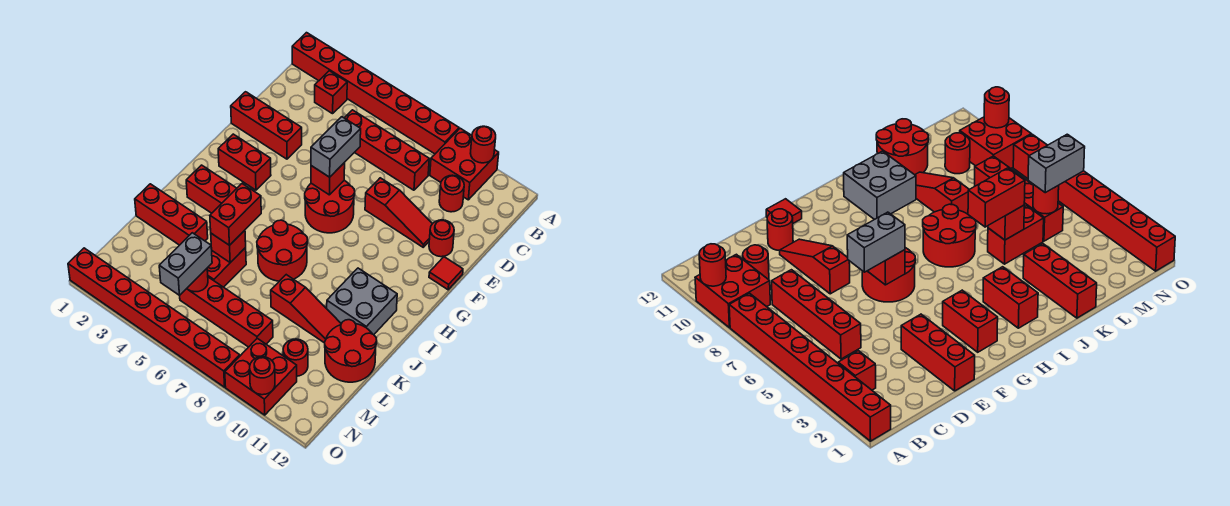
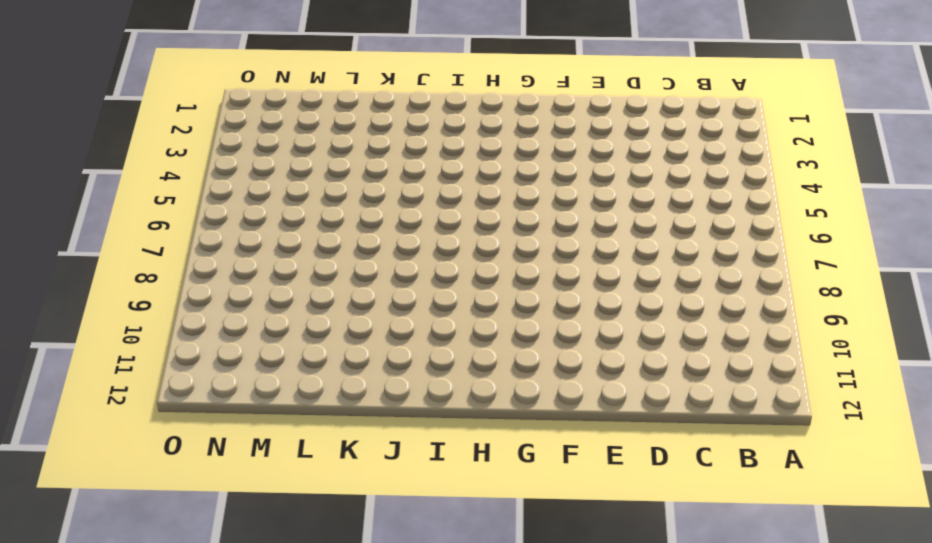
none -> red brick A1:A8 level 1
none -> red brick A9:B10 level 1
none -> red brick B3 level 1
none -> red brick C5:C8 level 1

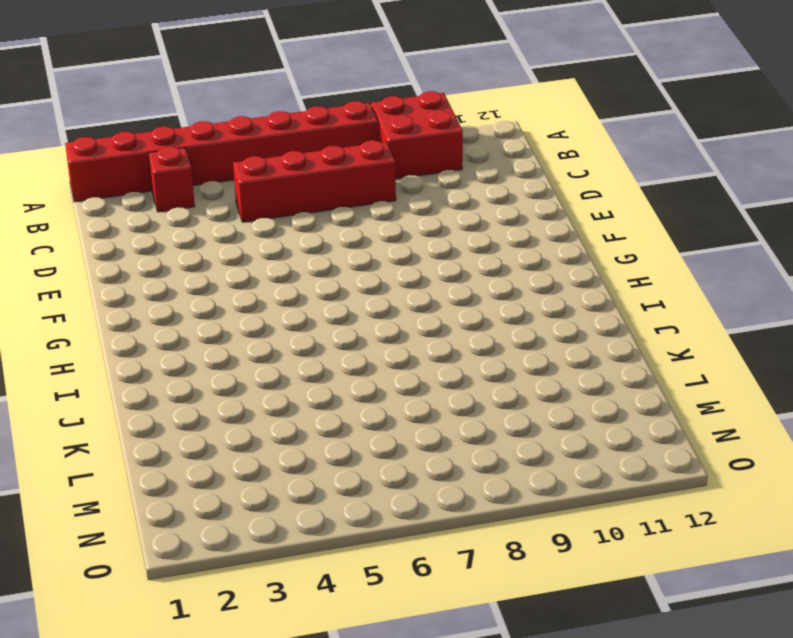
none -> red round brick C10 level 1
none -> red brick E1:E3 level 1
none -> red slope E8:E10 level 1 top 8
none -> red round brick E11 level 1

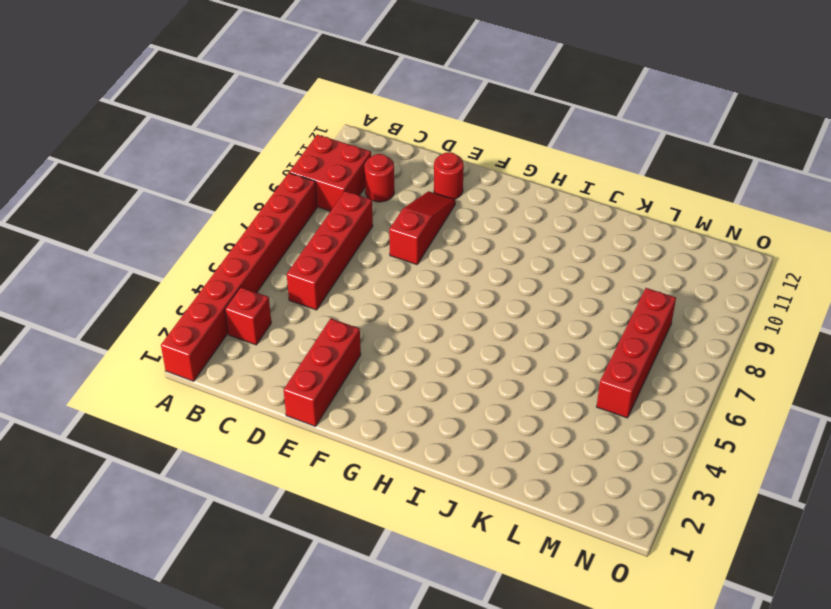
none -> red round brick F6:G7 level 1
none -> red tile F12 level 1
none -> red brick G2:G3 level 1
none -> red brick I2:I3 level 1

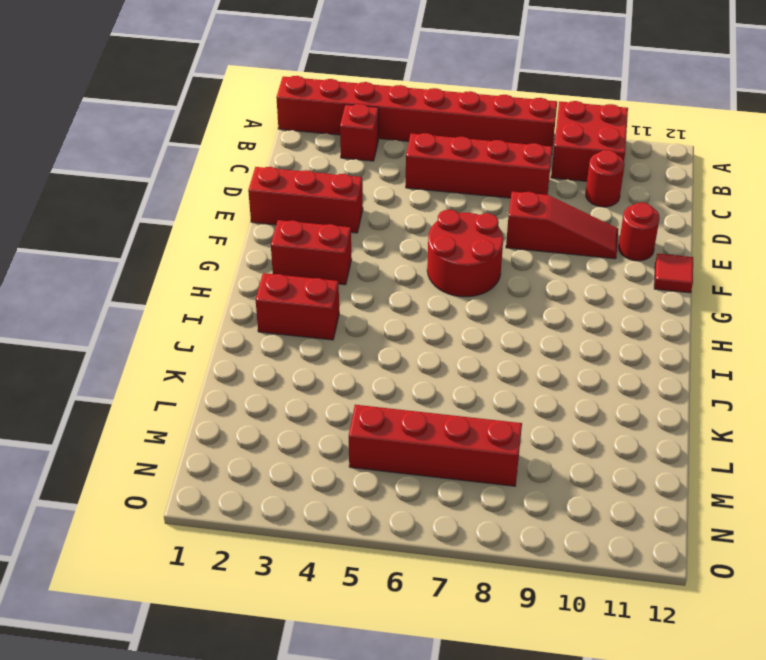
none -> red round brick I6:J7 level 1
none -> grey brick I10:J11 level 1
none -> red brick K1:K3 level 1
none -> red brick K5:L5 level 1

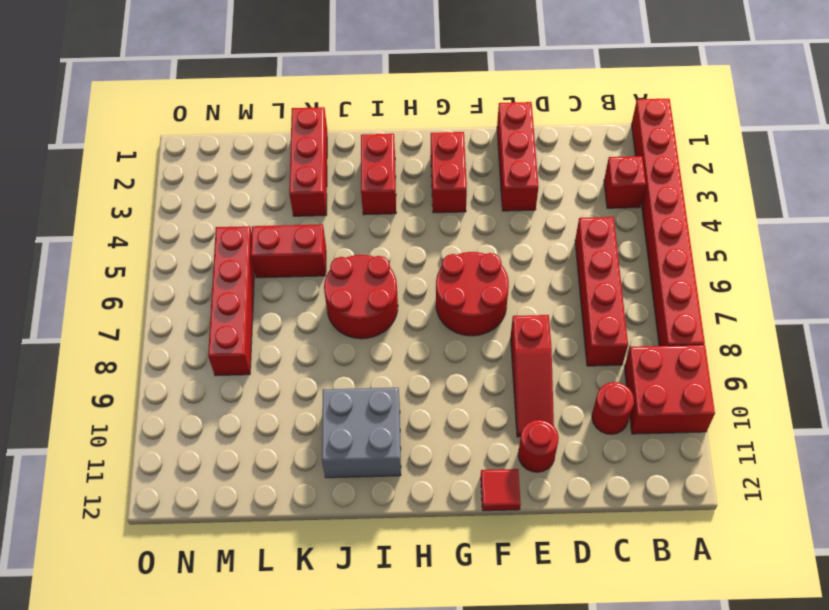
none -> red slope K8:K10 level 1 top 8
none -> red round brick K11:L12 level 1
none -> red round brick M10 level 1
none -> red brick N9:O10 level 1

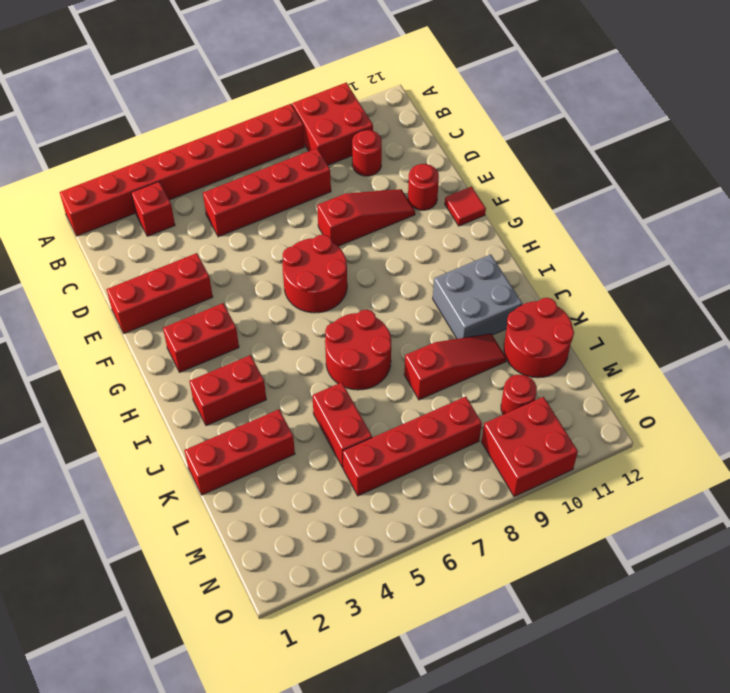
none -> red brick O1:O8 level 1
none -> red round brick A10 level 2
none -> red brick F6 level 2
none -> red brick K5 level 2

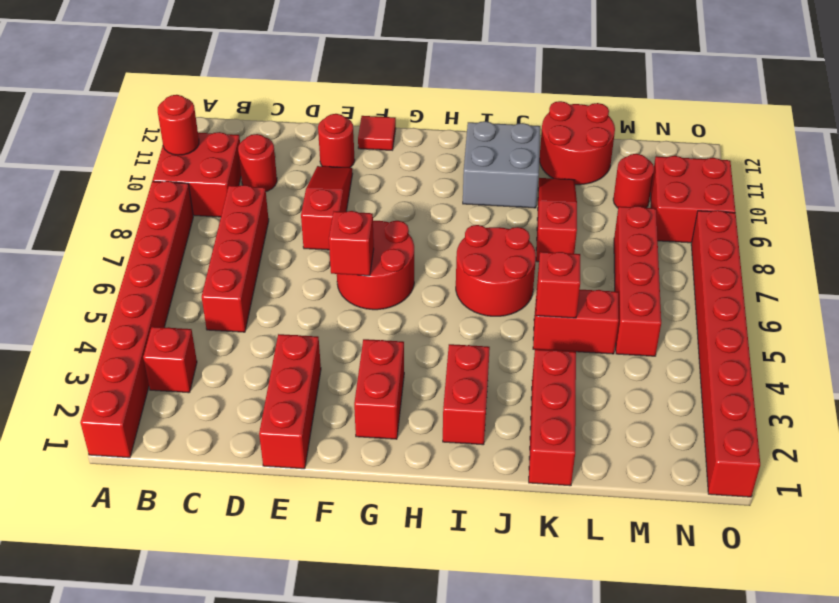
none -> red round brick M5 level 2
none -> red round brick O10 level 2
none -> grey brick E6:F6 level 3
none -> red brick J5:K5 level 3

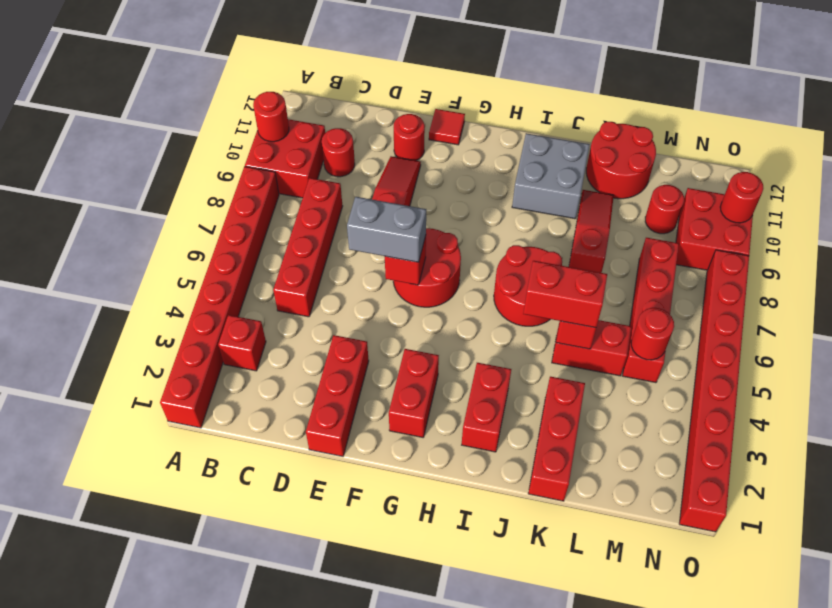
none -> grey brick M5:N5 level 3

